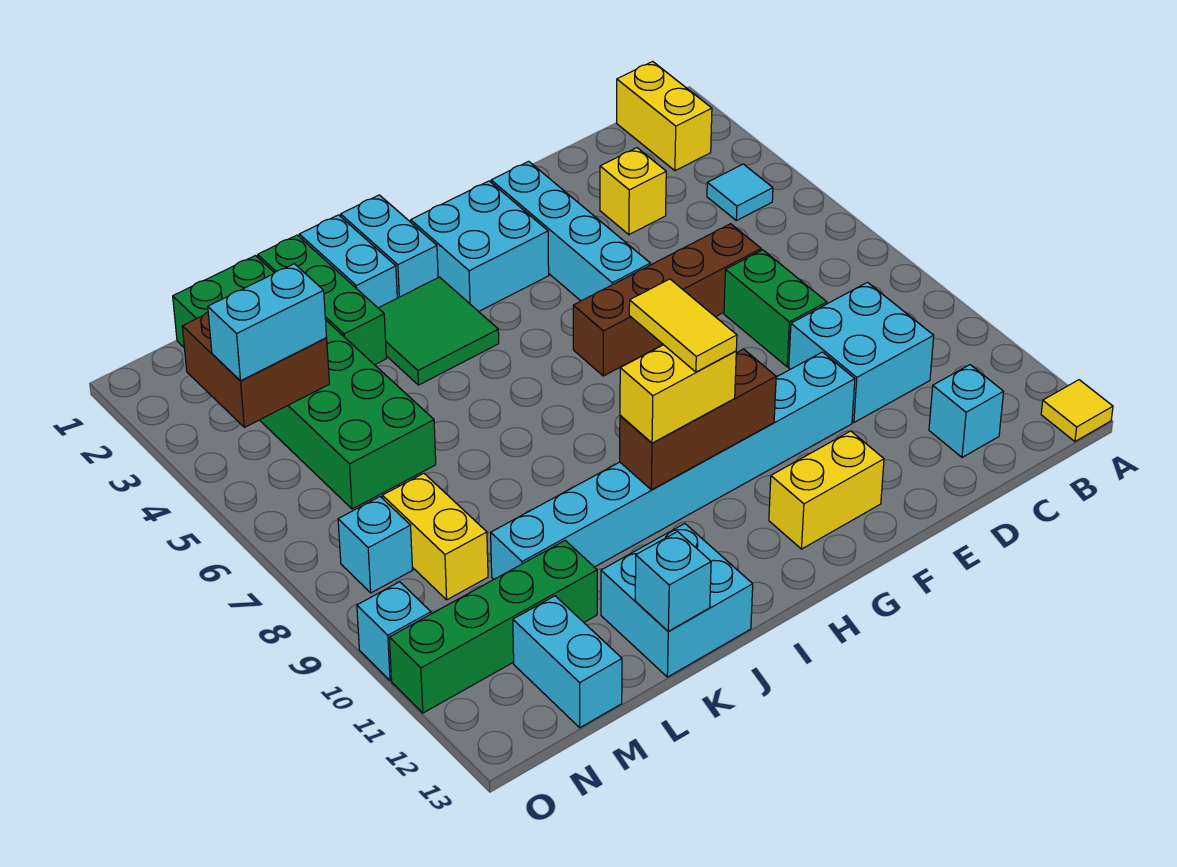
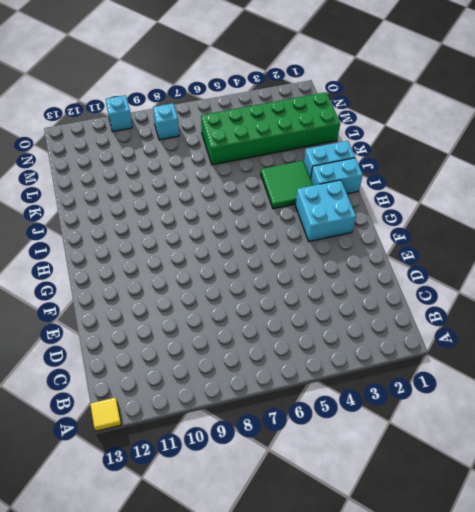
none -> yellow brick B1:B2 level 1
none -> cyan tile B4 level 1
none -> cyan brick C9:D10 level 1

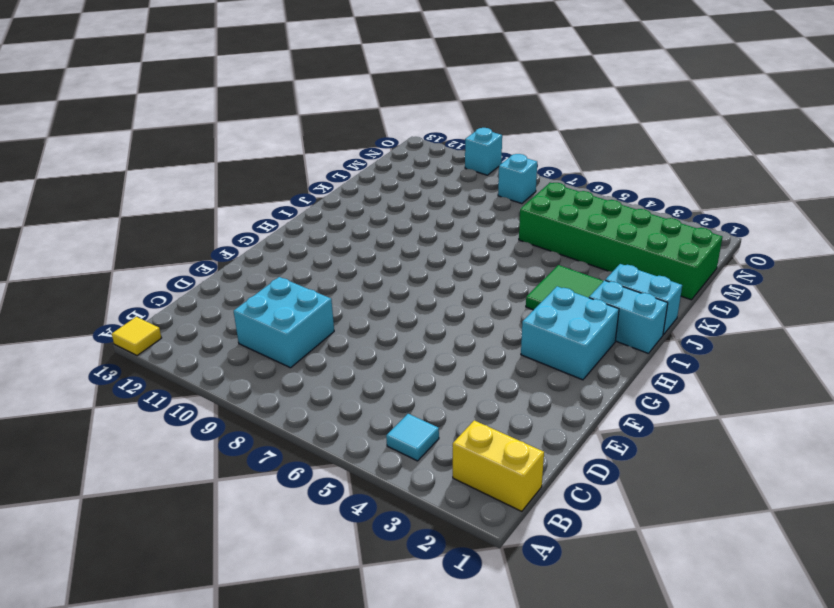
none -> cyan brick C12 level 1
none -> yellow brick D3 level 1
none -> brown brick D6:G6 level 1

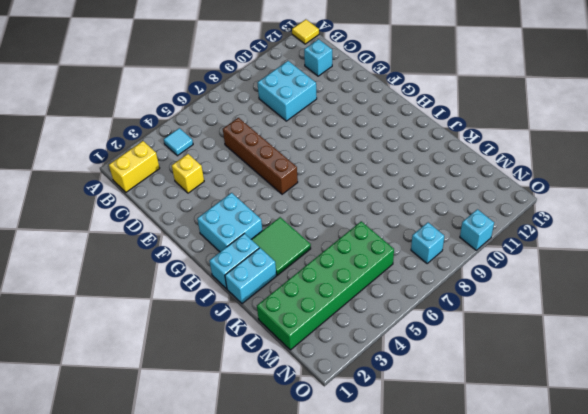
none -> green brick D7:D8 level 1
none -> cyan brick E10:L10 level 1
none -> cyan brick F2:F5 level 1

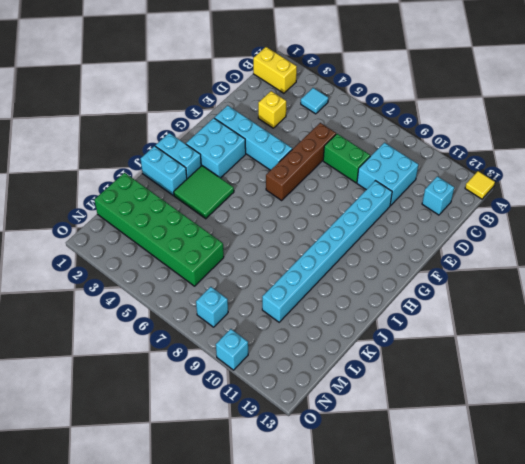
none -> yellow brick F12:G12 level 1
none -> cyan brick J12:K13 level 1
none -> green brick K1:K3 level 1

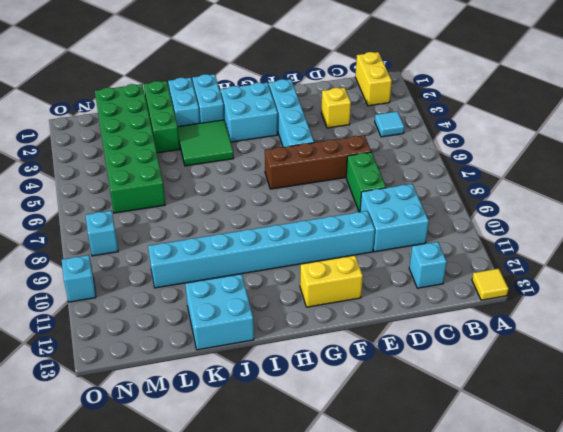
none -> green brick L11:O11 level 1
none -> yellow brick M8:M9 level 1
none -> cyan brick M12:M13 level 1

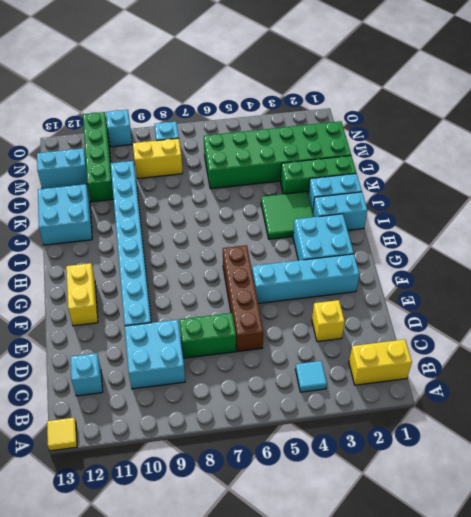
none -> brown brick G10:I10 level 2
none -> cyan brick K13 level 2
none -> brown brick M3:N4 level 2

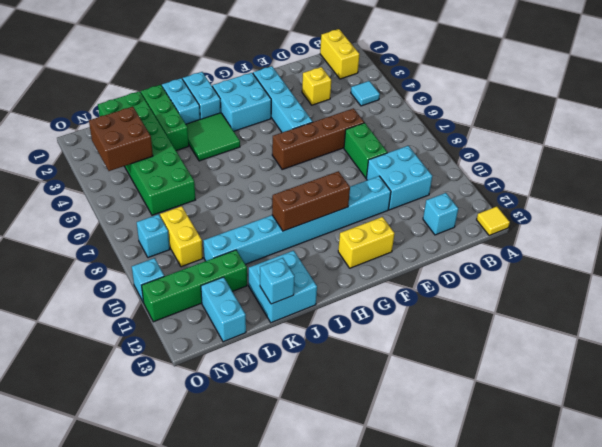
none -> yellow brick H10:I10 level 3
none -> cyan brick M4:N4 level 3
none -> yellow tile H9:H10 level 4

